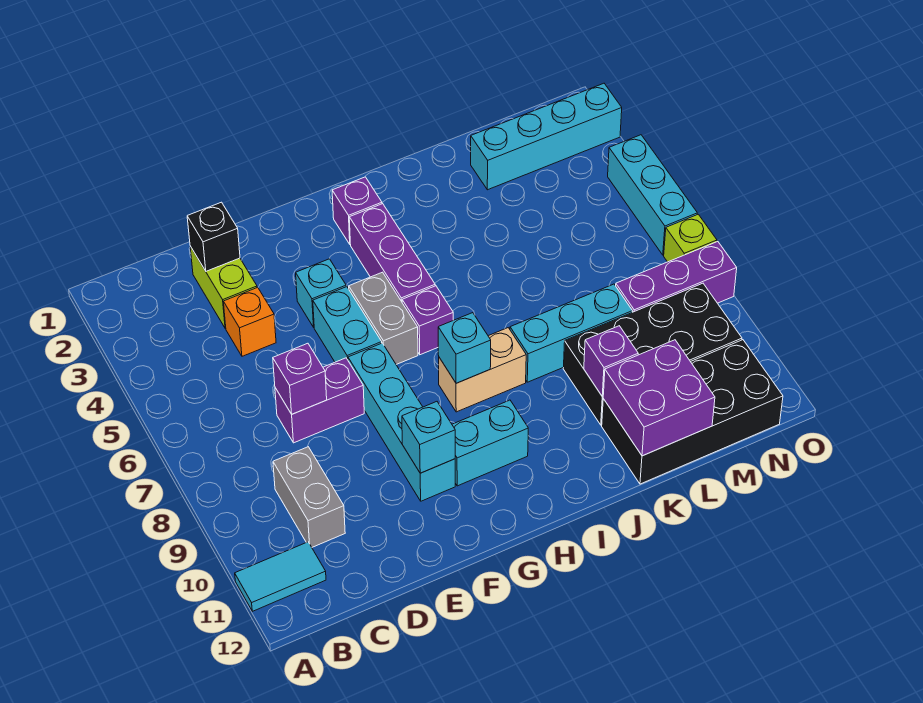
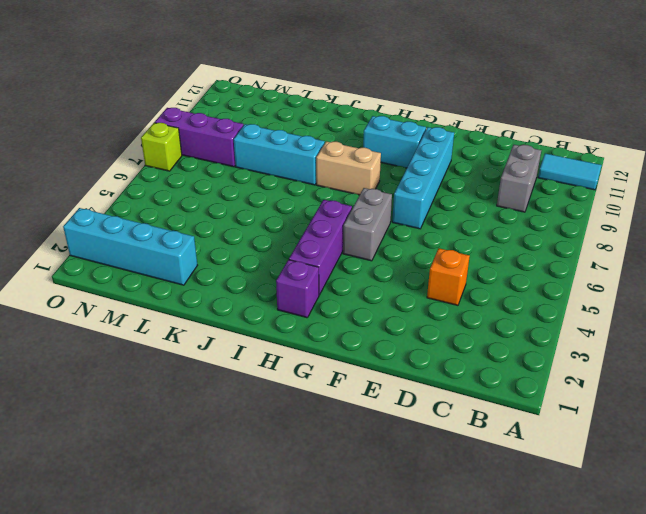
none -> lime brick D2:D3 level 1
none -> purple brick D7:E7 level 1
none -> cyan brick F4 level 1

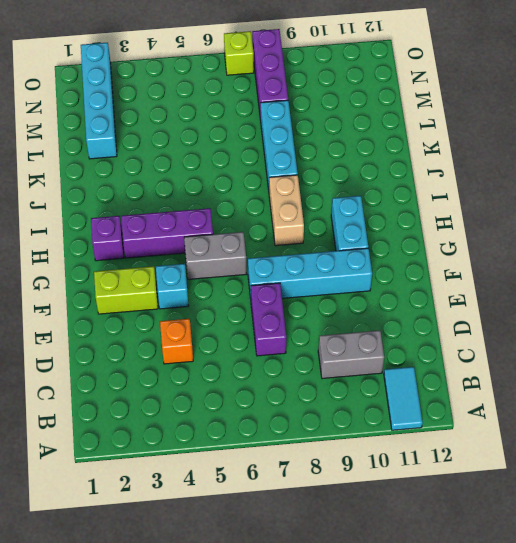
lime brick F2:F3 level 1 -> lime brick D2:D3 level 1
none -> cyan brick F5:F6 level 1
none -> purple brick H6 level 1
none -> black brick K9:N10 level 1

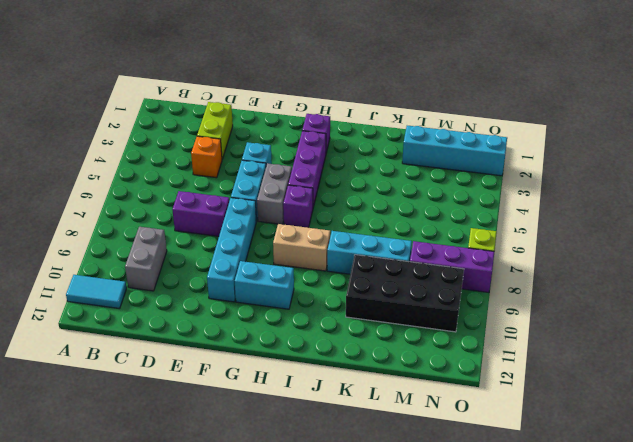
none -> black brick K11:N12 level 1
none -> cyan brick O4:O6 level 1
none -> black brick D2 level 2

